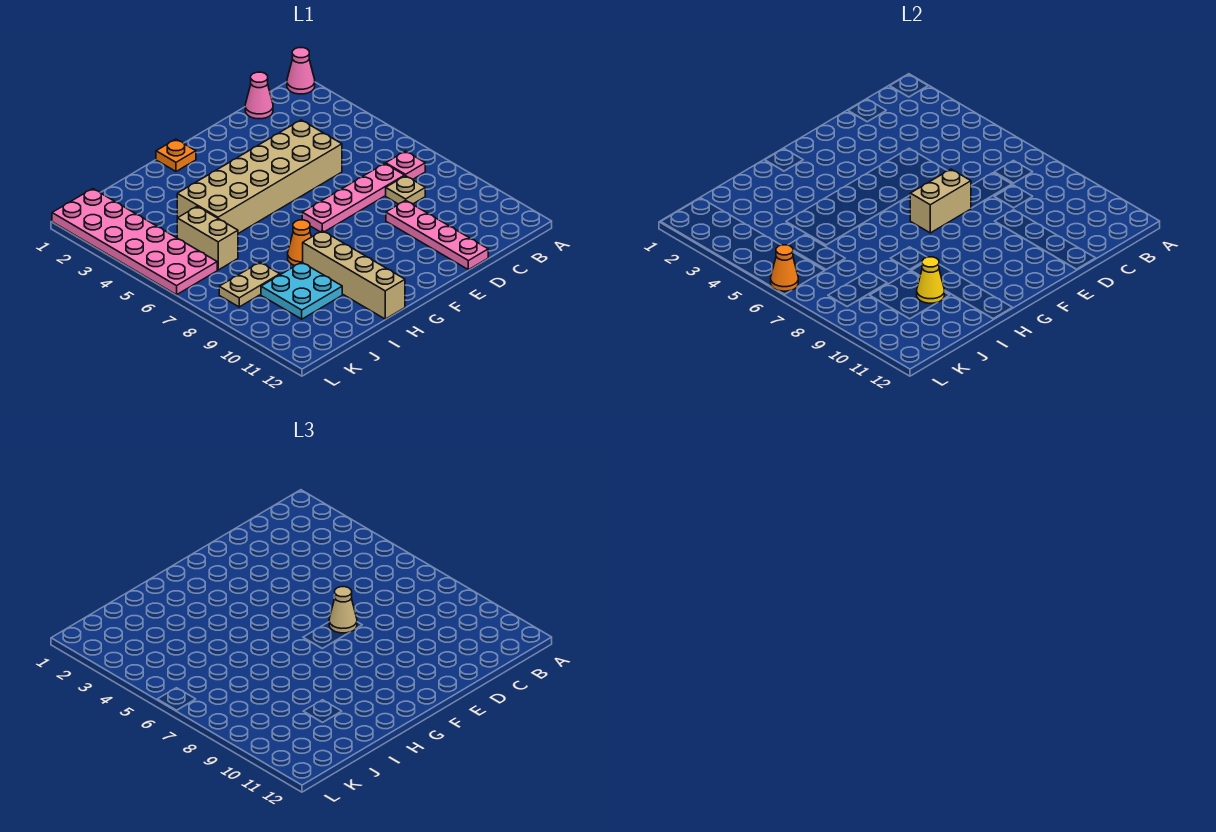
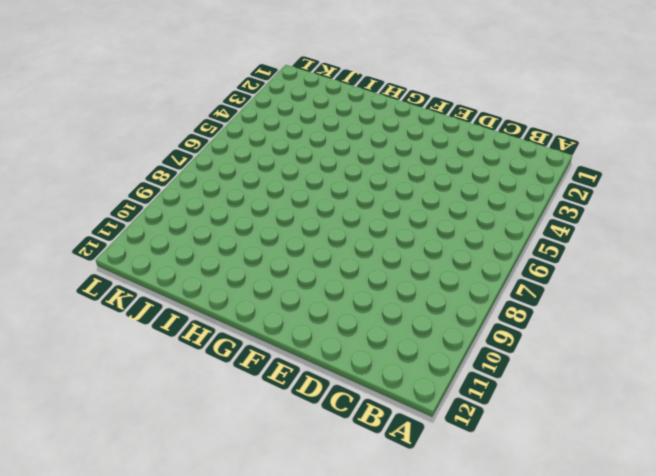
none -> pink cone A1 level 1
none -> pink plate B7 level 1
none -> pink cone C1 level 1

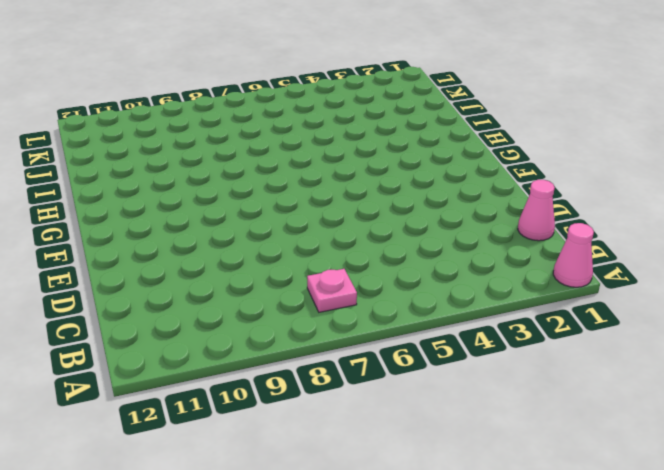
none -> pink plate C7:F7 level 1
none -> tan plate C8 level 1
none -> tan brick D4:I5 level 1

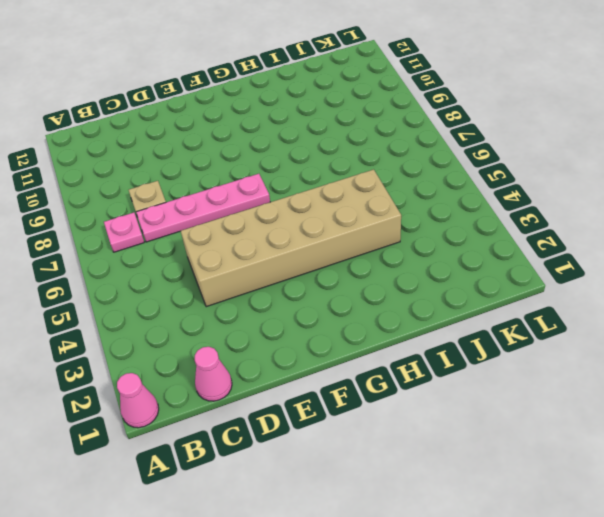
none -> pink plate D9:D12 level 1
none -> orange plate G1 level 1
none -> orange cone H8 level 1

